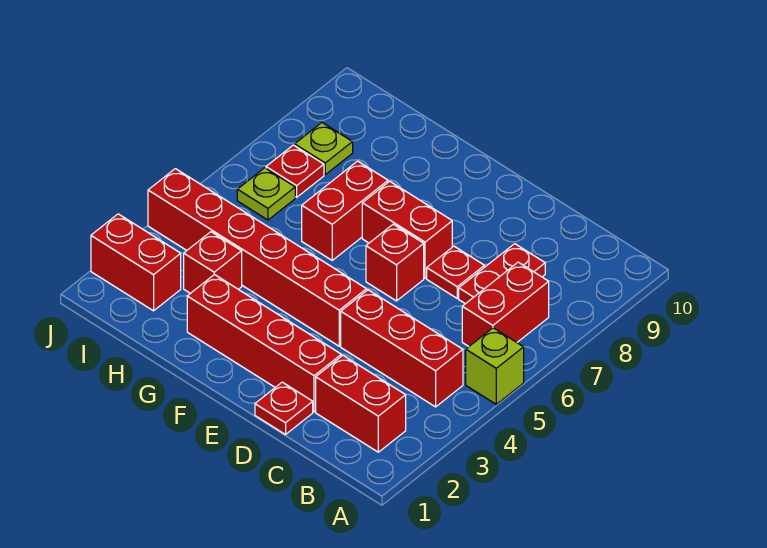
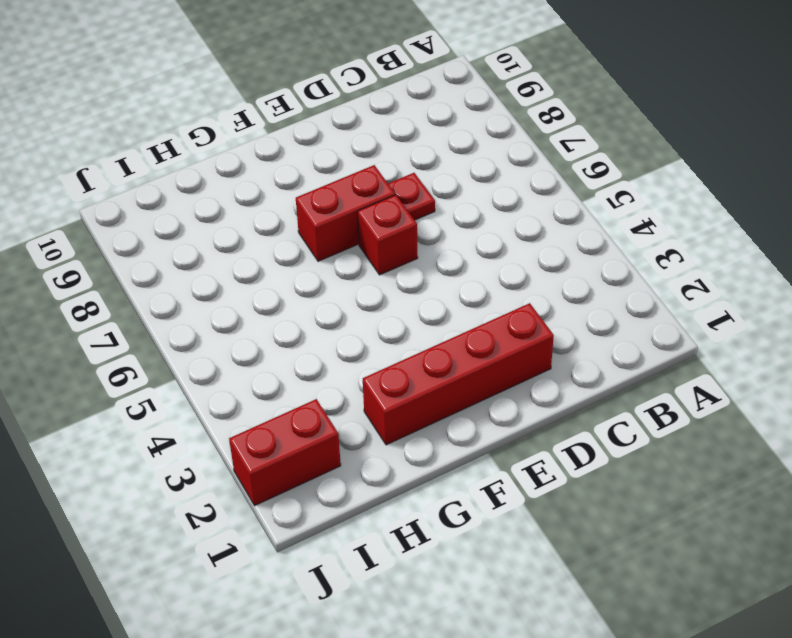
none -> lime brick A5 level 1
none -> red brick B2:C2 level 1
none -> red brick B4:D4 level 1

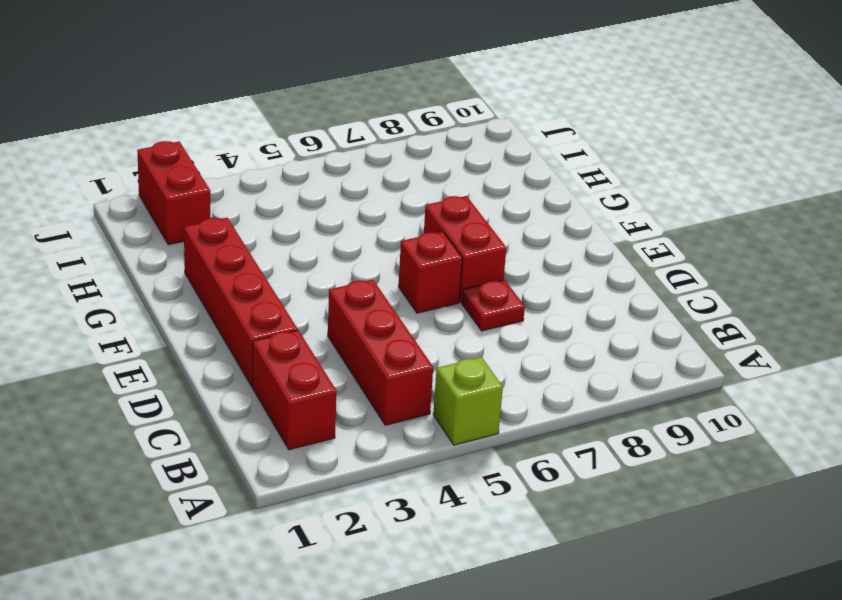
none -> red brick B6:B7 level 1
none -> red plate C7:C8 level 1
none -> red plate D1 level 1

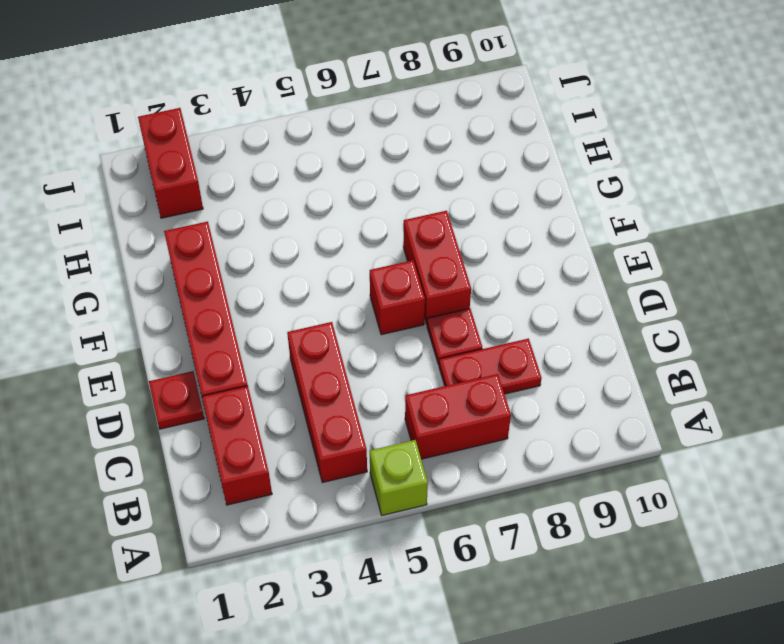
none -> red brick E4:J4 level 1
none -> red brick G6:G7 level 1
none -> red brick H3 level 1

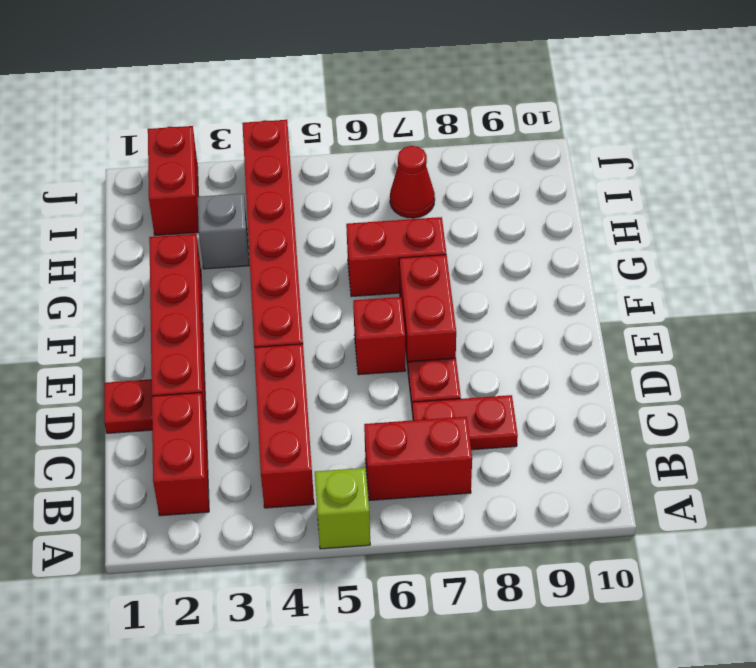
grey brick H3 level 1 -> red brick H3 level 1
red cone I7 level 1 -> red plate I7 level 1
none -> lime plate I6 level 1
none -> lime plate I8 level 1

